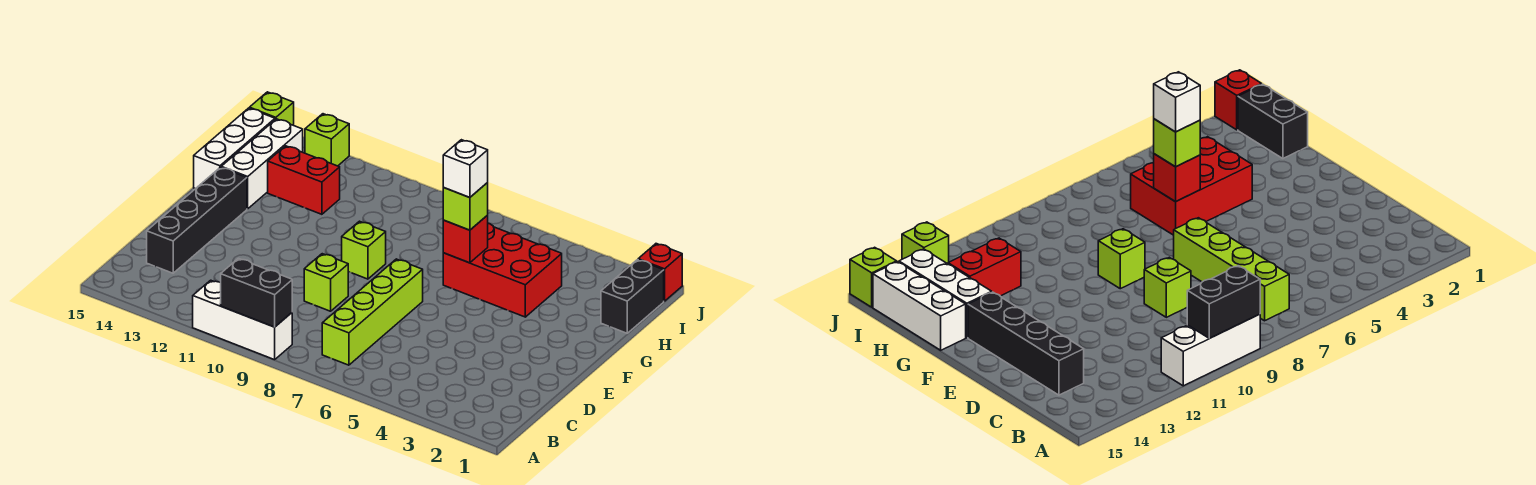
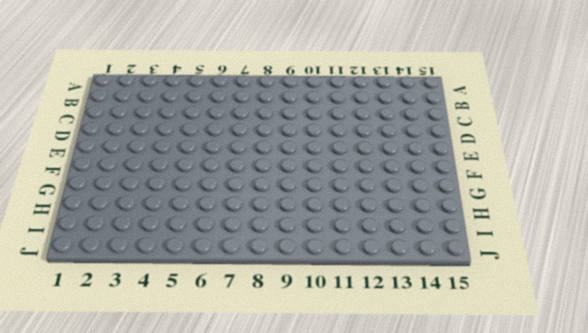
none -> white brick A9:A11 level 1
none -> lime brick B7:E7 level 1
none -> black brick C14:F14 level 1

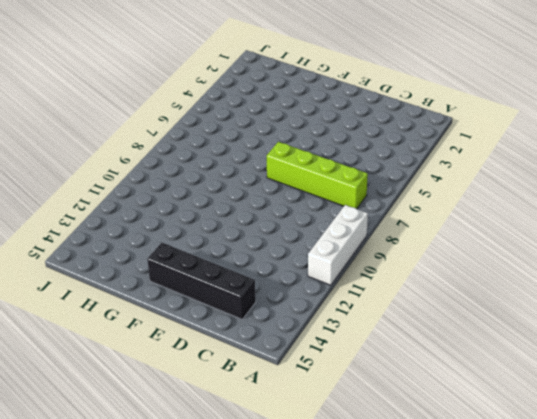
none -> lime brick D9 level 1
none -> lime brick F9 level 1
none -> red brick G4:H6 level 1

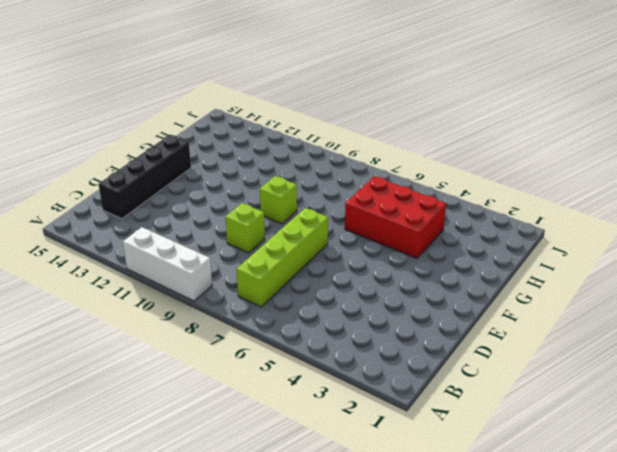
none -> white brick G14:I14 level 1
none -> white brick G15:I15 level 1
none -> black brick H1:I1 level 1

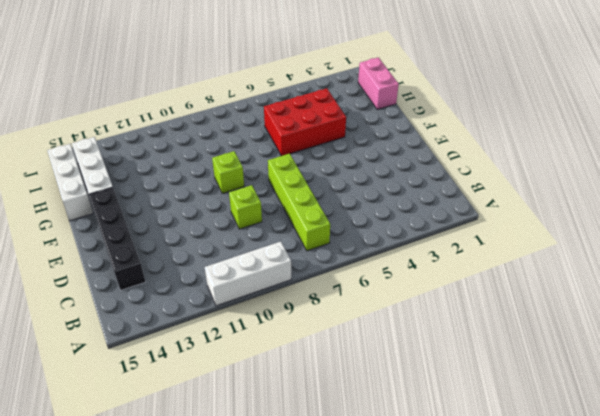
pink brick H1:I1 level 1 -> black brick H1:I1 level 1
none -> red brick H12:H13 level 1
none -> red brick J1 level 1
none -> lime brick J13 level 1

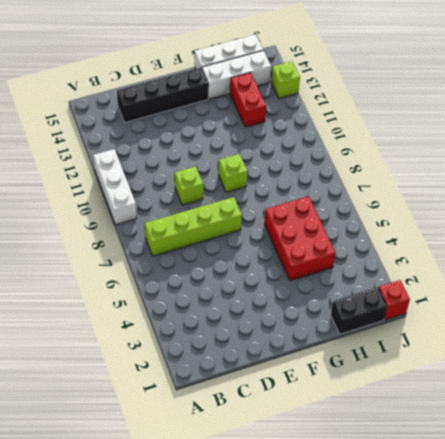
none -> lime brick J15 level 1
none -> black brick A9:A10 level 2
none -> red brick G6 level 2

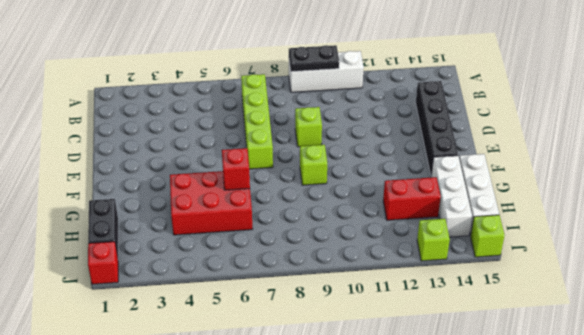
black plate A9:A10 level 2 -> black brick A9:A10 level 2
none -> lime brick G6 level 3
none -> white brick G6 level 4

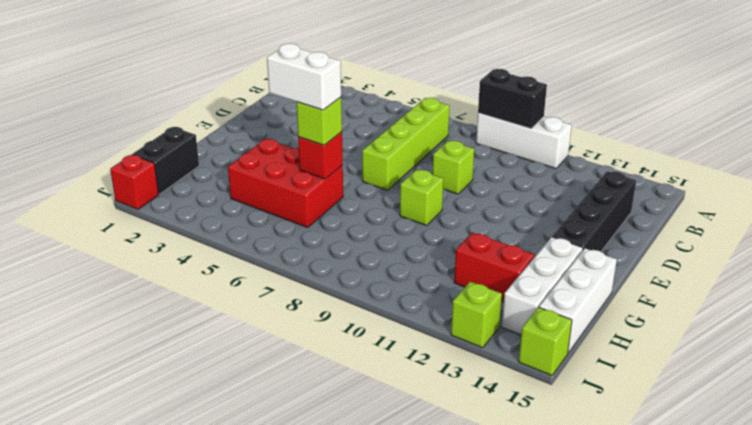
white brick G5:G6 level 4 -> white brick G6 level 4

